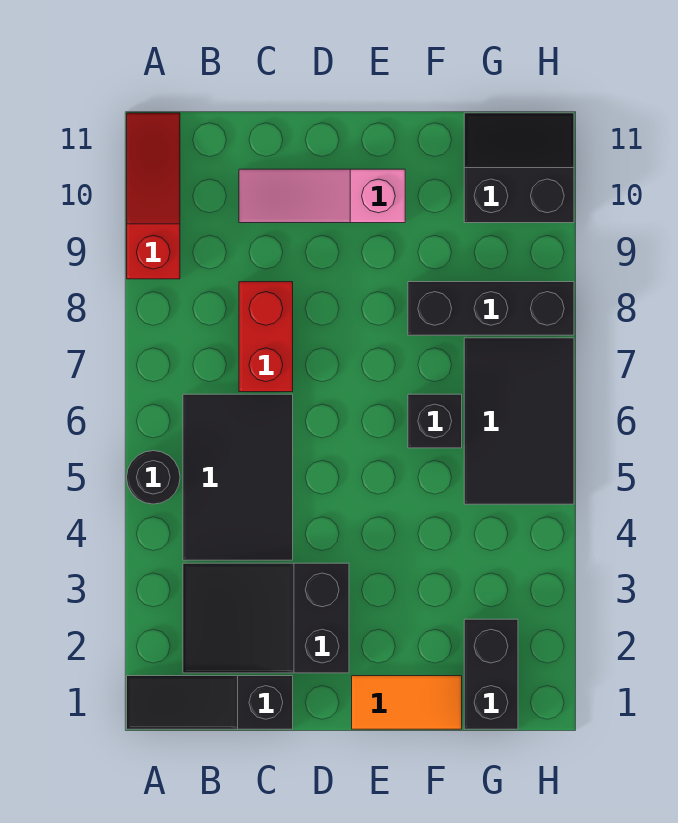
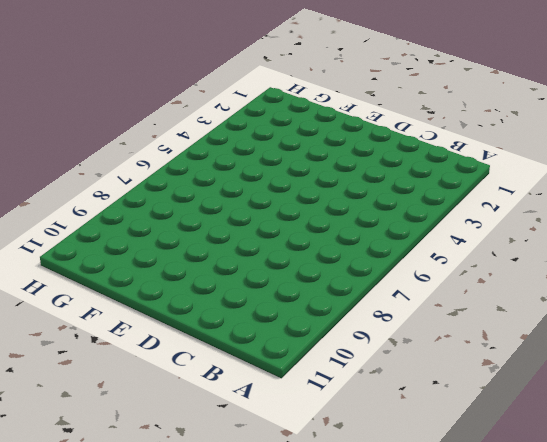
none -> black slope A1:C1 level 1 top C
none -> black round brick A5 level 1
none -> red slope A9:A11 level 1 top 9

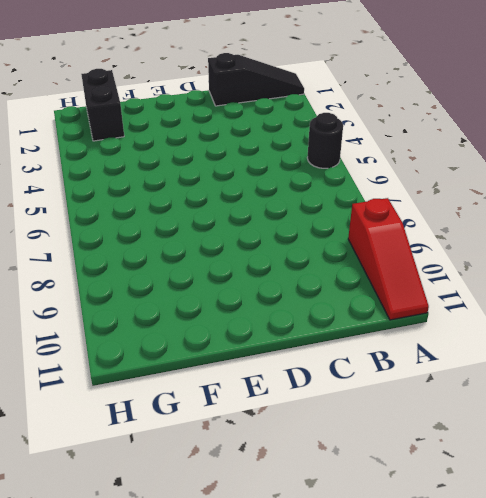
none -> black slope B2:D3 level 1 top D
none -> black tile B4:C6 level 1
none -> red brick C7:C8 level 1

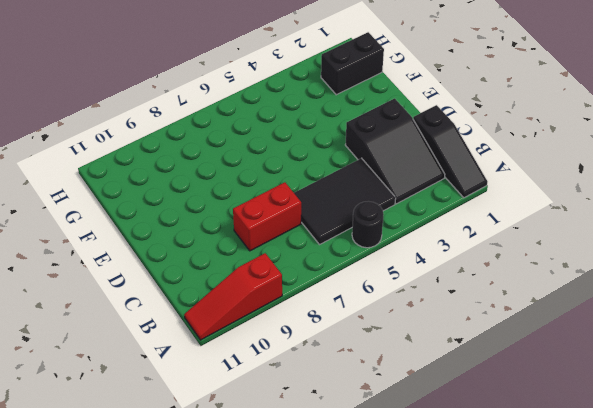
none -> pink slope C10:E10 level 1 top E
none -> orange tile E1:F1 level 1
none -> black brick F6 level 1

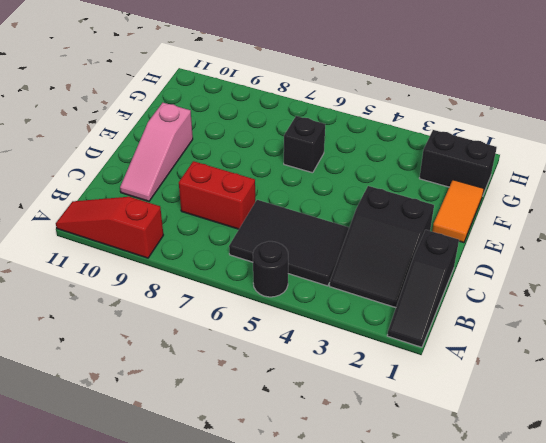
none -> black brick F8:H8 level 1
none -> black tile G5:H7 level 1
none -> black slope G10:H11 level 1 top 10

